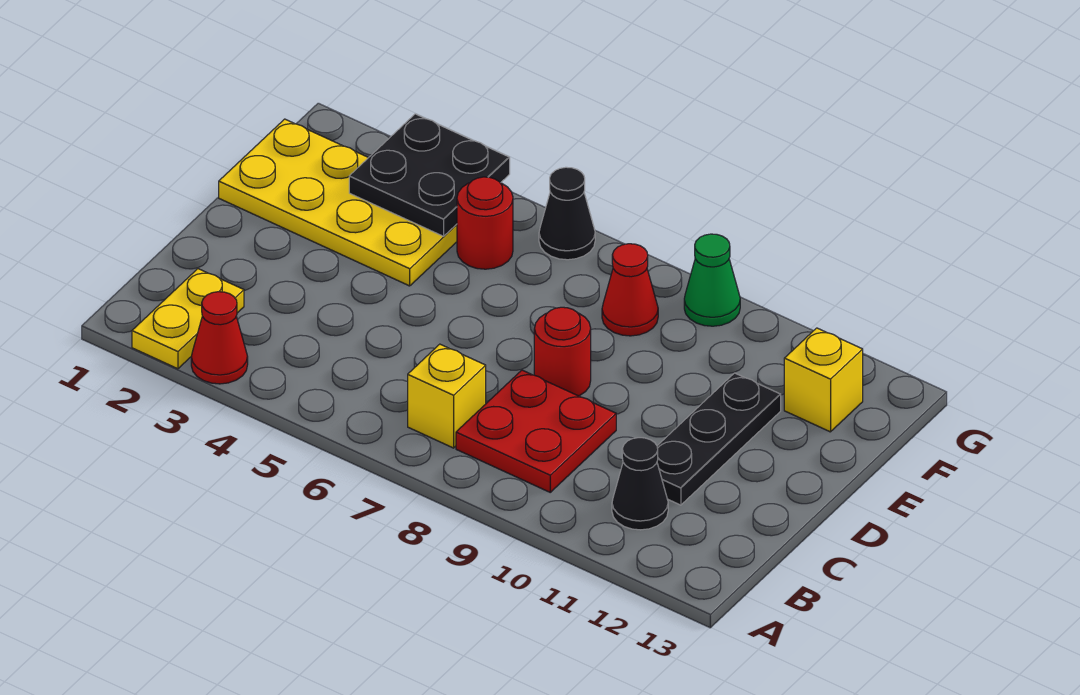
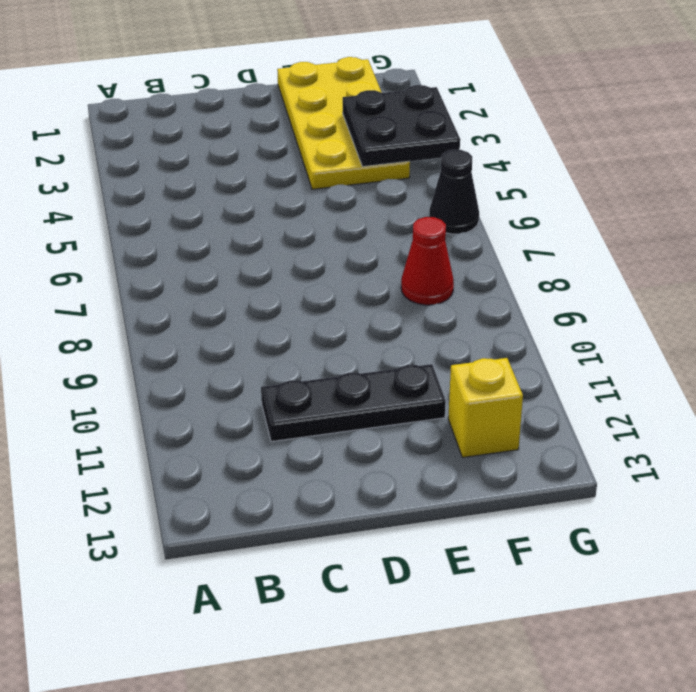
none -> yellow plate A2:B2 level 1
none -> red cone A3 level 1
none -> yellow brick B7 level 1

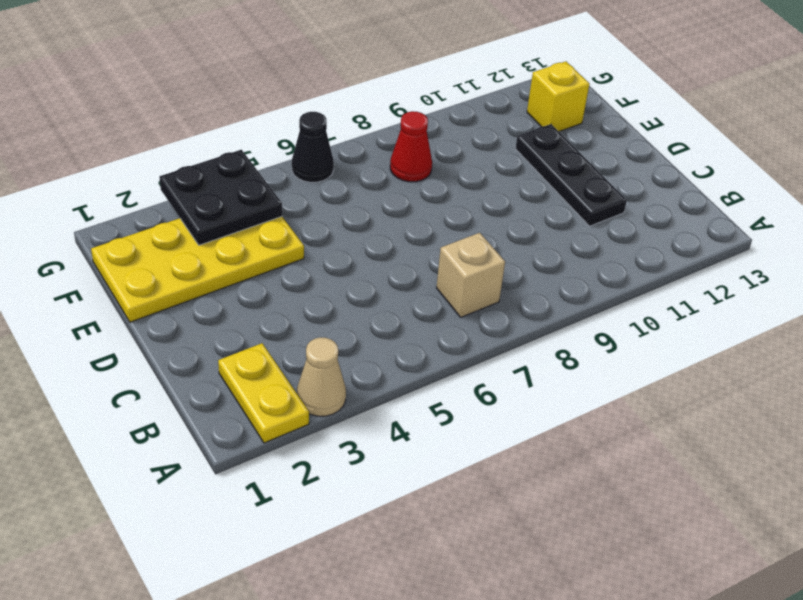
tan cone A3 level 1 -> red cone A3 level 1
tan brick B7 level 1 -> yellow brick B7 level 1
none -> red plate B8:C9 level 1
none -> black cone B11 level 1
none -> red round brick D8 level 1

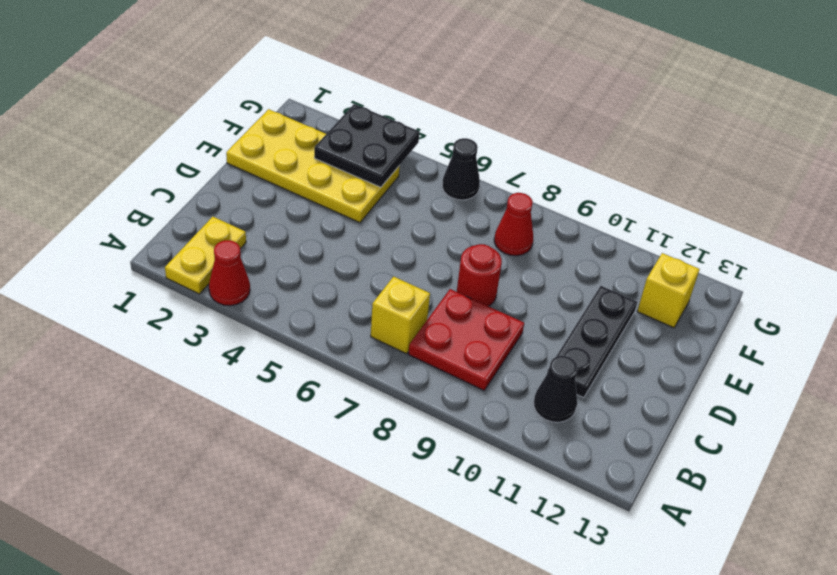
none -> red round brick F5 level 1
none -> green cone G9 level 1

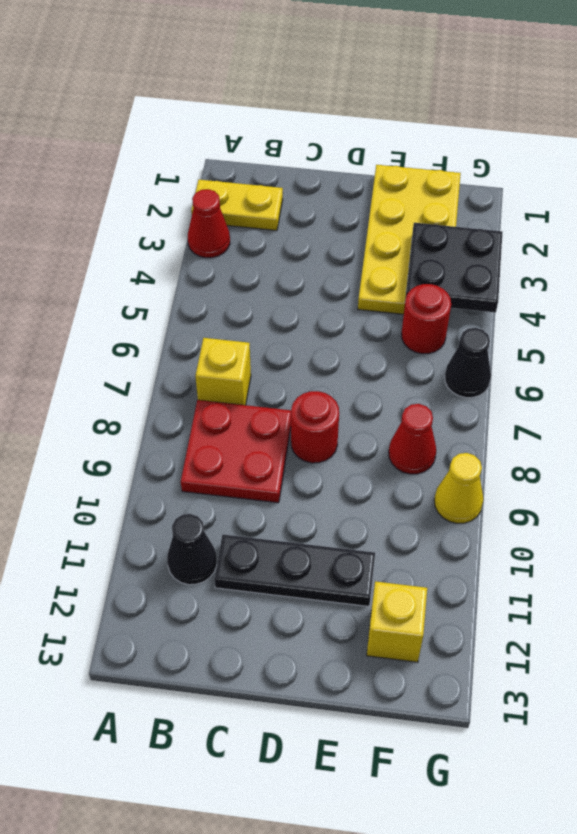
yellow cone G9 level 1 -> green cone G9 level 1

